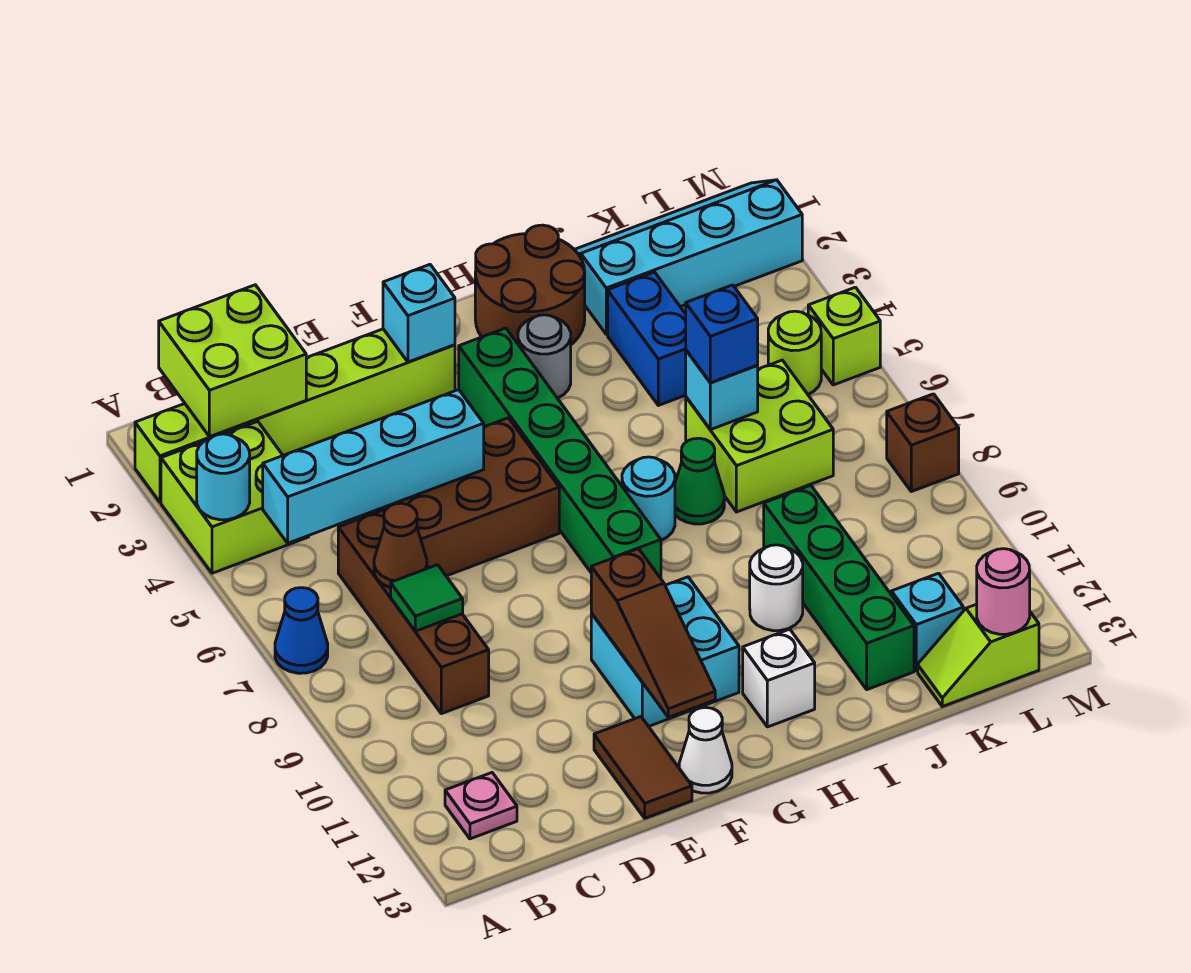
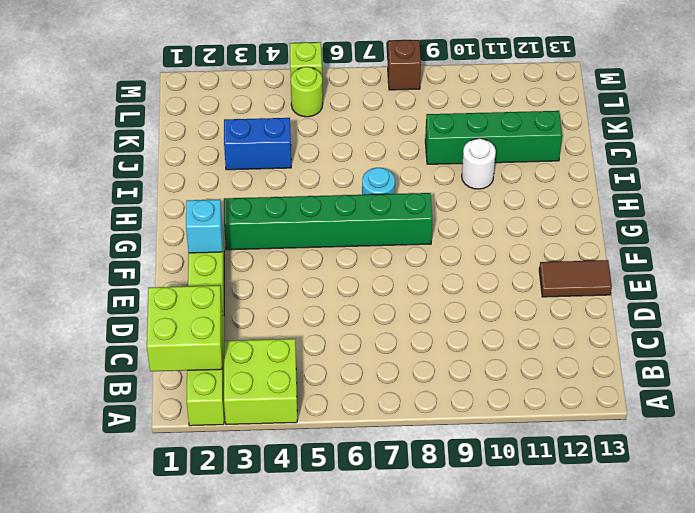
none -> blue cone A7 level 1
none -> pink plate B12 level 1
none -> brown brick C6:C9 level 1
none -> brown brick D5:F6 level 1

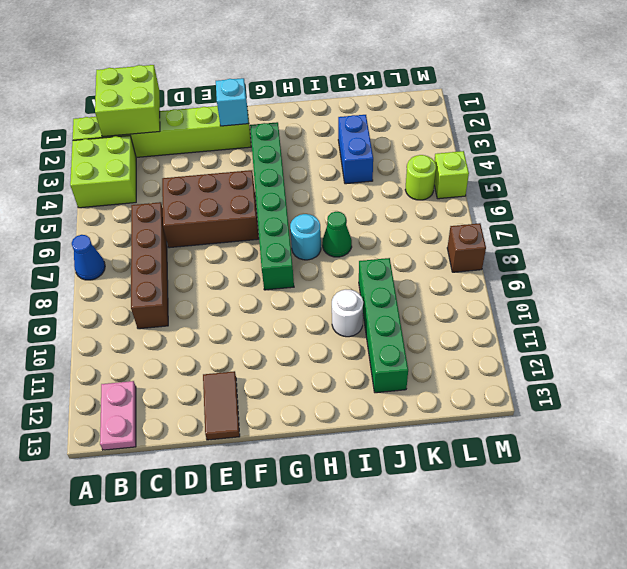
pink plate B12:B13 level 1 -> pink plate B12 level 1
none -> cyan brick F10:G11 level 1
none -> white cone F13 level 1
none -> brown round brick H1:I2 level 1
none -> grey round brick H3 level 1

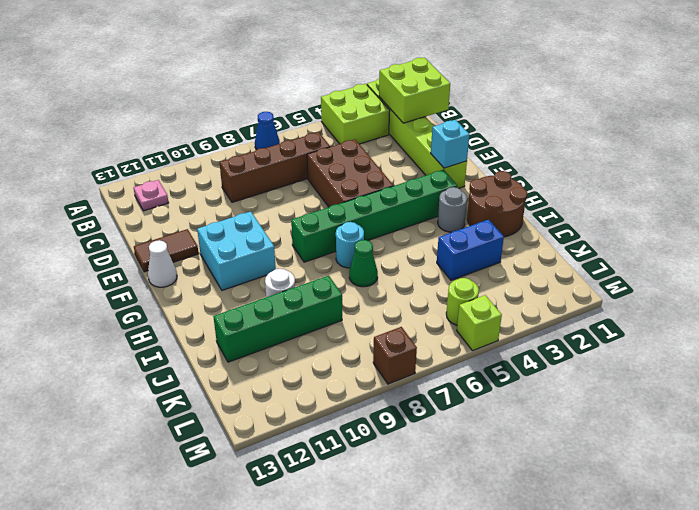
none -> white brick H12 level 1
none -> cyan slope J1:M2 level 1 top 2
none -> lime brick J6:K7 level 1
none -> cyan brick K12 level 1

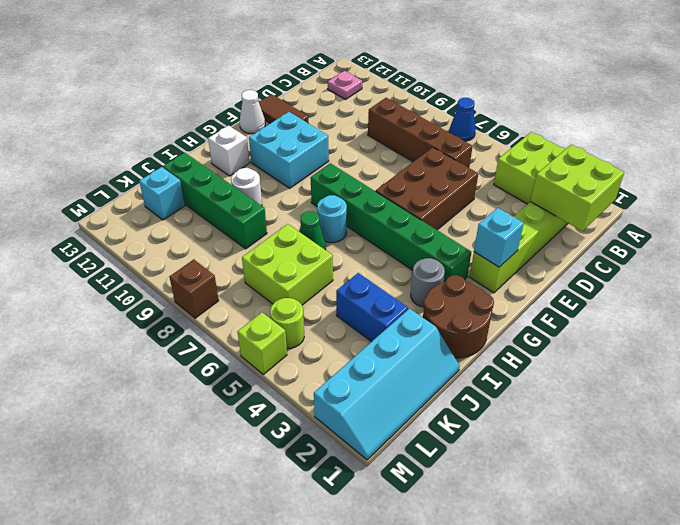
none -> lime slope K13:L13 level 1 top L
none -> cyan round brick A4 level 2
none -> cyan brick B5:E5 level 2
none -> brown cone C7 level 2

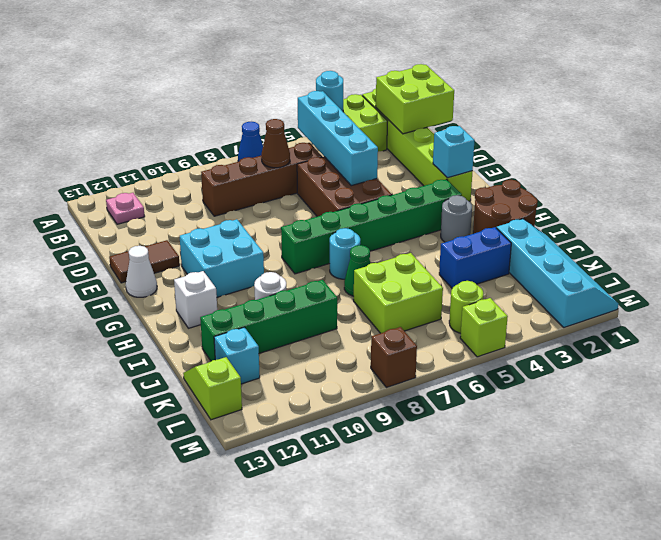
none -> green tile C8 level 2
none -> brown slope F10:F12 level 2 top 10
none -> cyan brick J6 level 2
none -> pink round brick L13 level 2

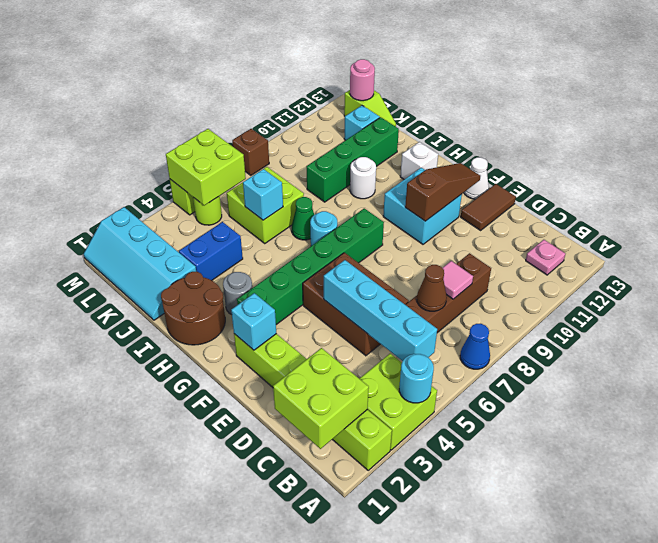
pink tile C8 level 2 -> green tile C8 level 2
lime brick L5:M6 level 2 -> none
none -> blue brick J6 level 3

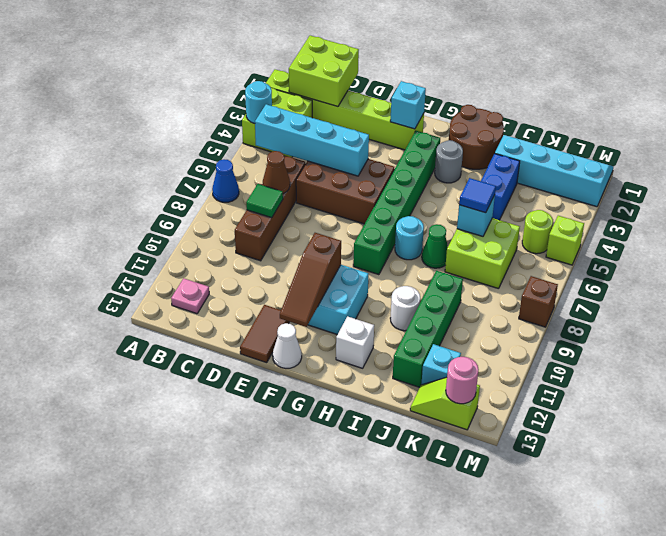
blue tile J6 level 3 -> blue brick J6 level 3

